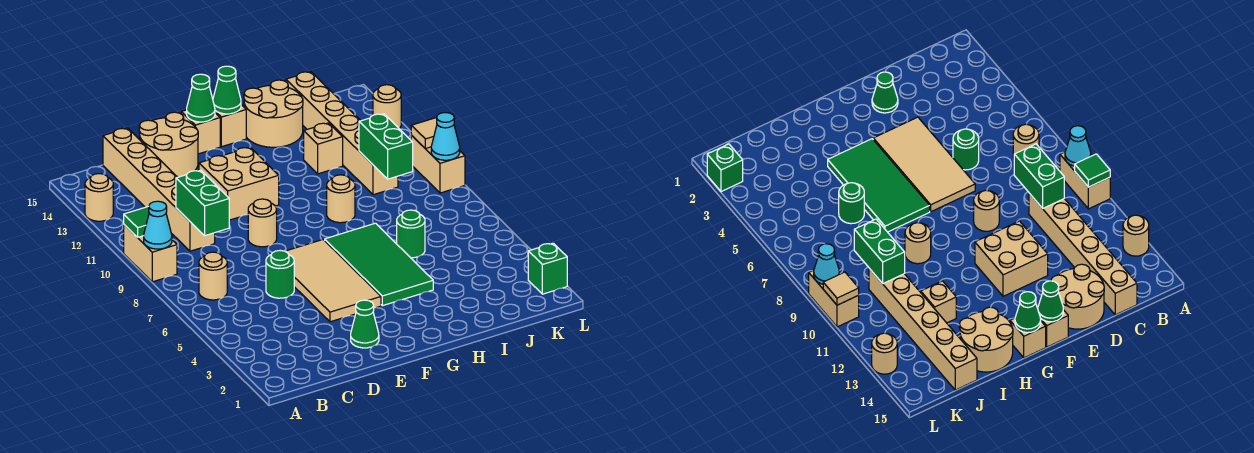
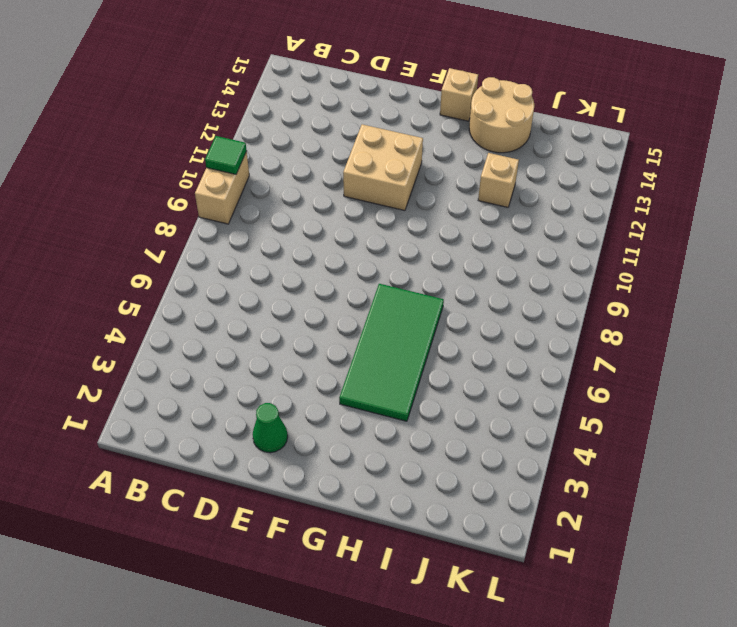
none -> tan round brick A13 level 1
none -> tan round brick B7 level 1
none -> tan brick C10:C15 level 1

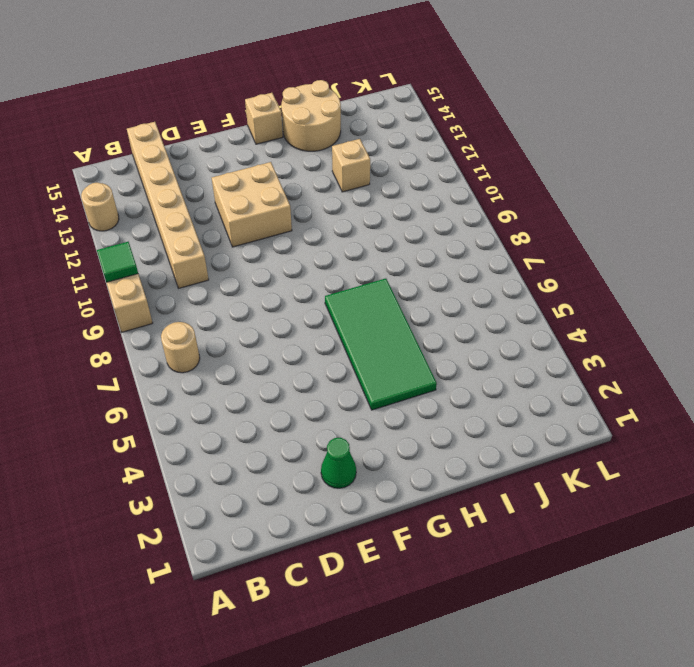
none -> green round brick D6 level 1
none -> tan round brick D14:E15 level 1
none -> tan tile E4:F7 level 1

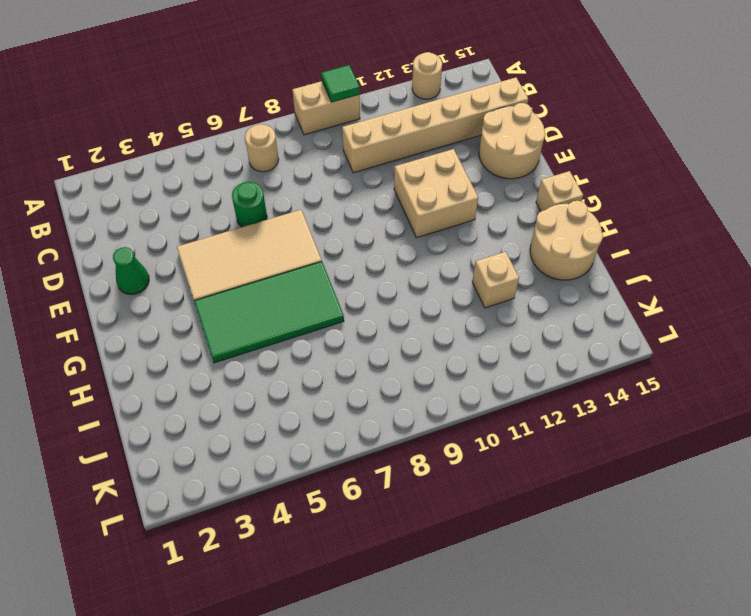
none -> tan round brick E9 level 1
none -> tan brick F15 level 1
none -> tan round brick H9 level 1

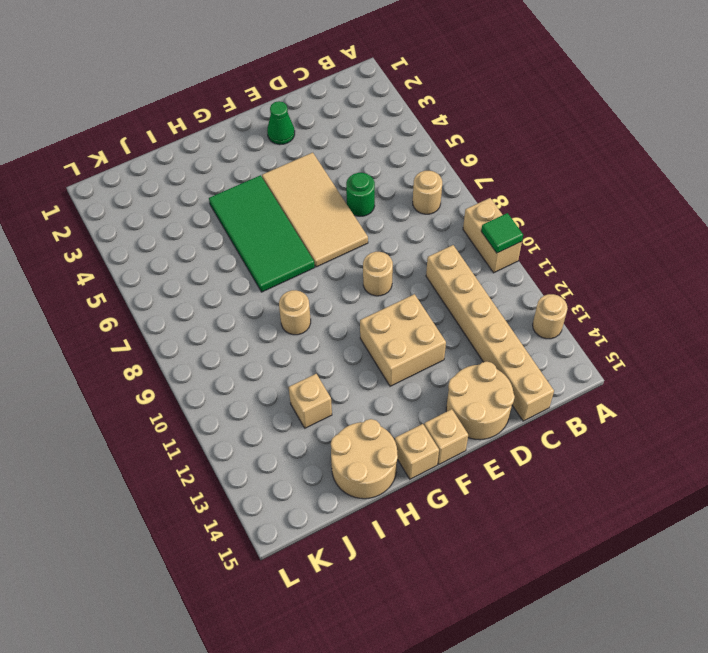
none -> green round brick I6 level 1
none -> tan brick J10:J15 level 1
none -> green brick L2 level 1

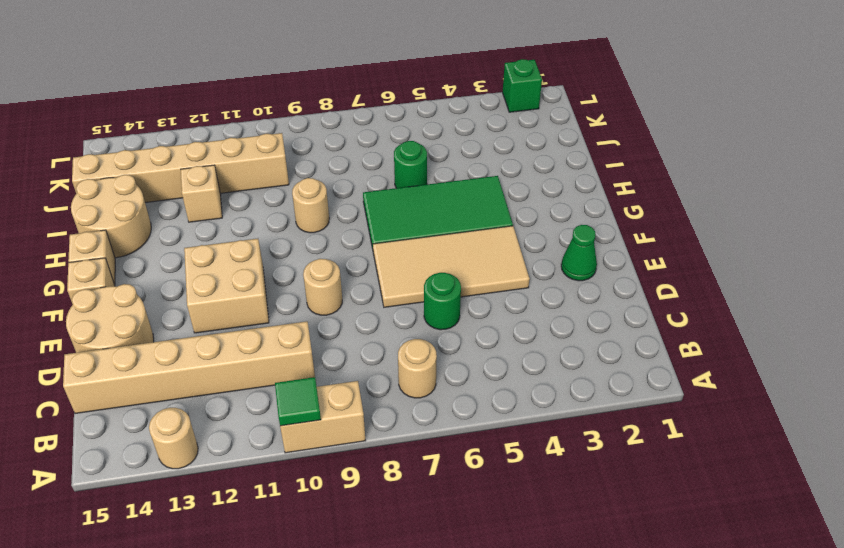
none -> tan brick L9:L10 level 1
none -> tan round brick L13 level 1
none -> cyan cone A9 level 2

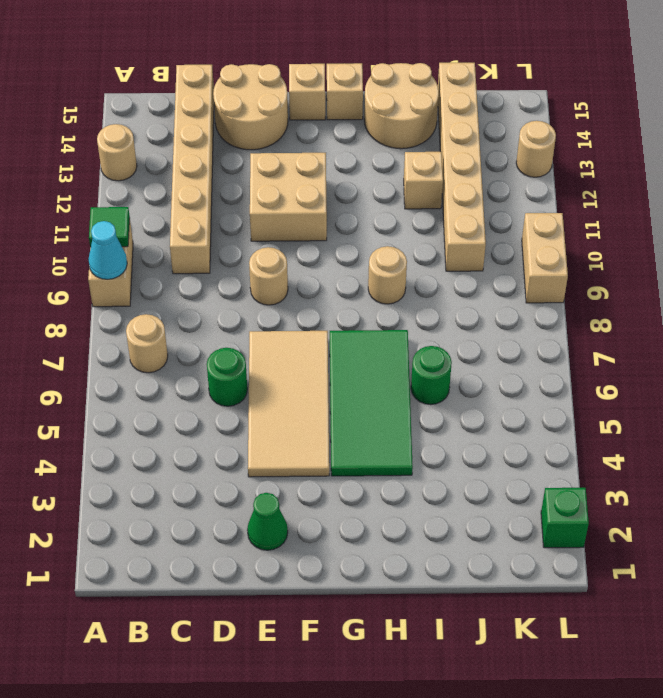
none -> green brick C9:C10 level 2
none -> green cone F15 level 2
none -> green cone G15 level 2

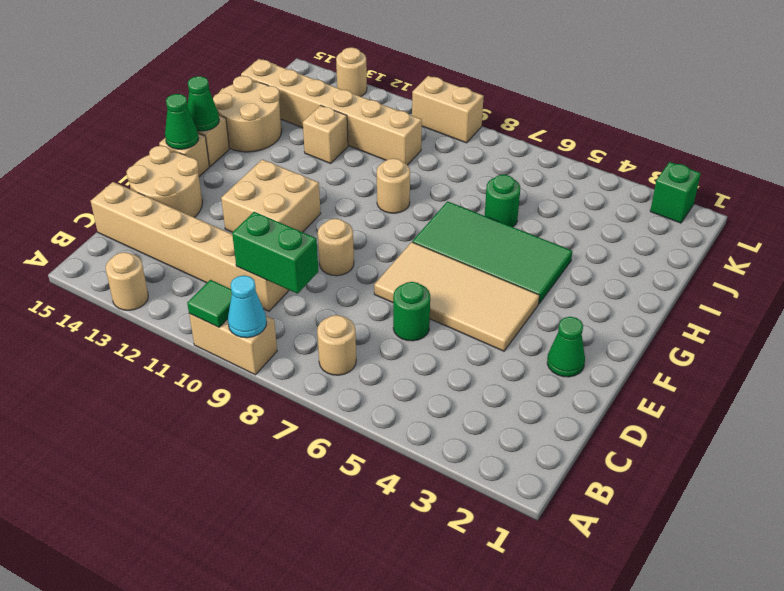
none -> green brick J9:J10 level 2
none -> cyan cone L9 level 2
none -> tan tile L10 level 2

